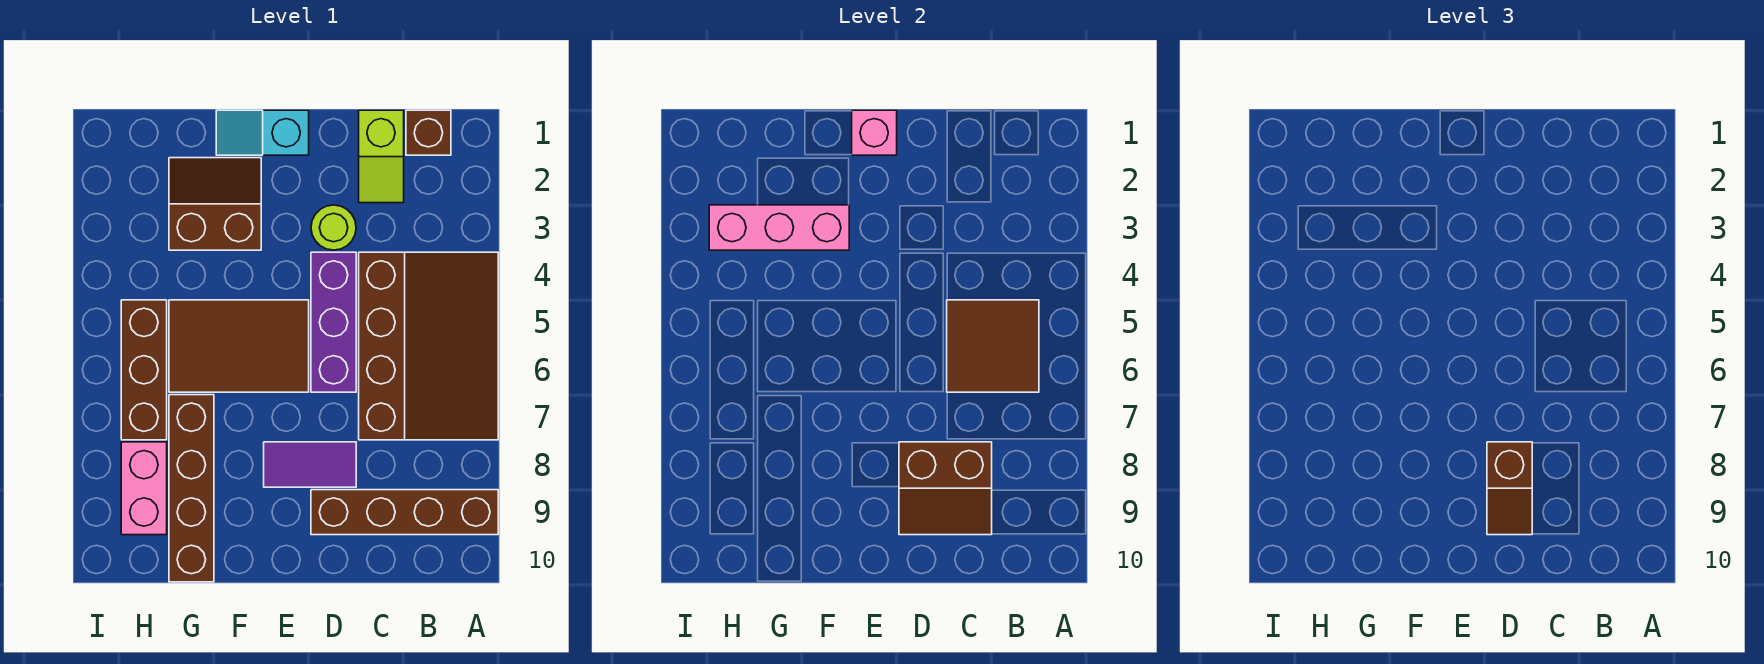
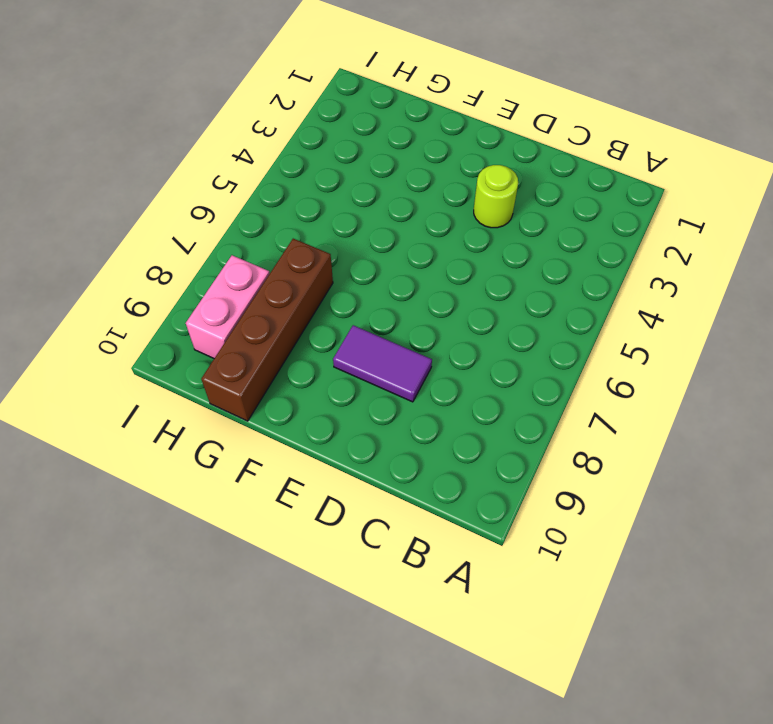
none -> brown slope A4:C7 level 1 top C
none -> brown brick A9:D9 level 1
none -> brown brick B1 level 1

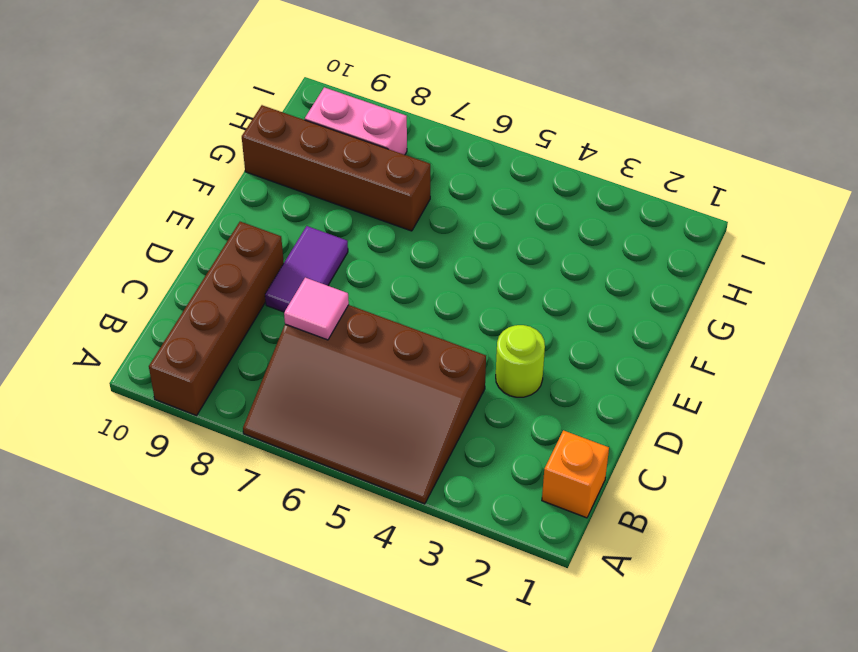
orange brick B1 level 1 -> brown brick B1 level 1
pink tile C7 level 2 -> none
none -> lime slope C1:C2 level 1 top 1
none -> purple brick D4:D6 level 1
none -> cyan slope E1:F1 level 1 top E

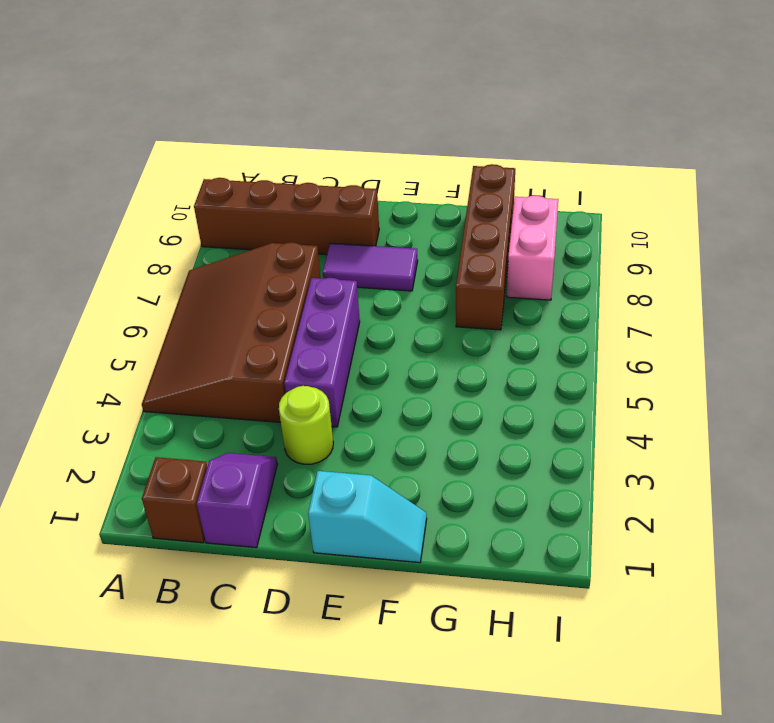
purple slope C1:C2 level 1 top 1 -> lime slope C1:C2 level 1 top 1
none -> brown tile E5:G6 level 1
none -> brown slope F2:G3 level 1 top 3
none -> brown brick H5:H7 level 1

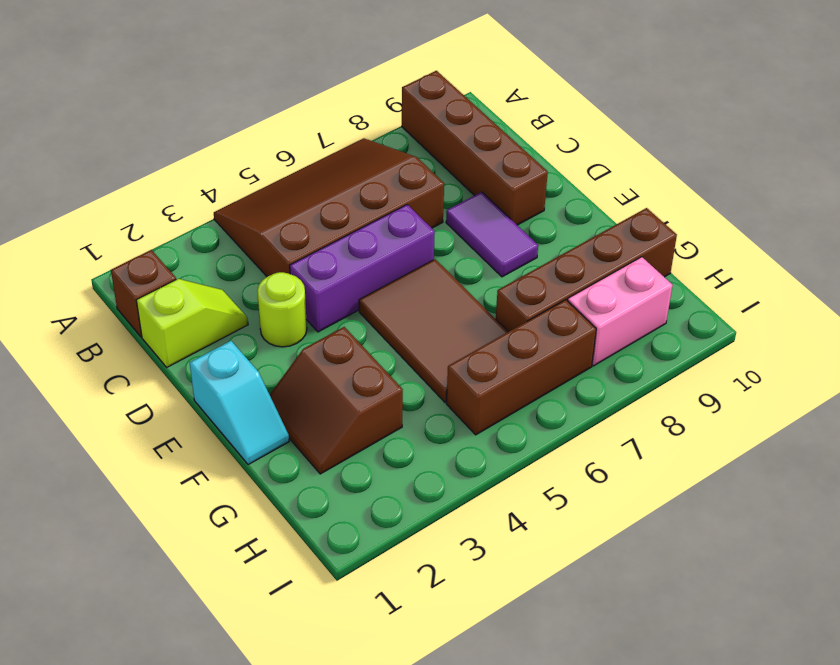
none -> brown tile B5:C6 level 2
none -> brown slope C8:D9 level 2 top 8
none -> pink brick E1 level 2

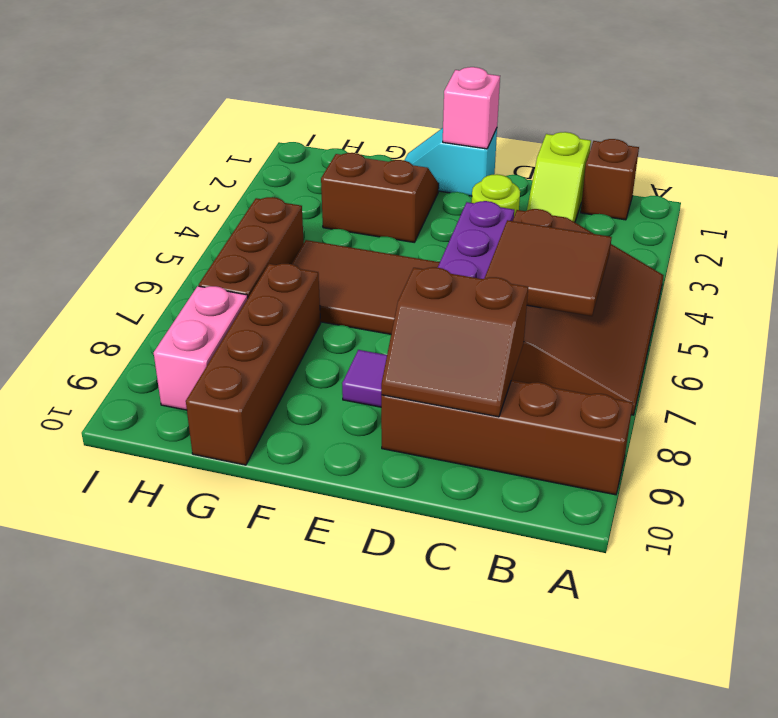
none -> pink brick F3:H3 level 2
none -> brown slope D8:D9 level 3 top 8

